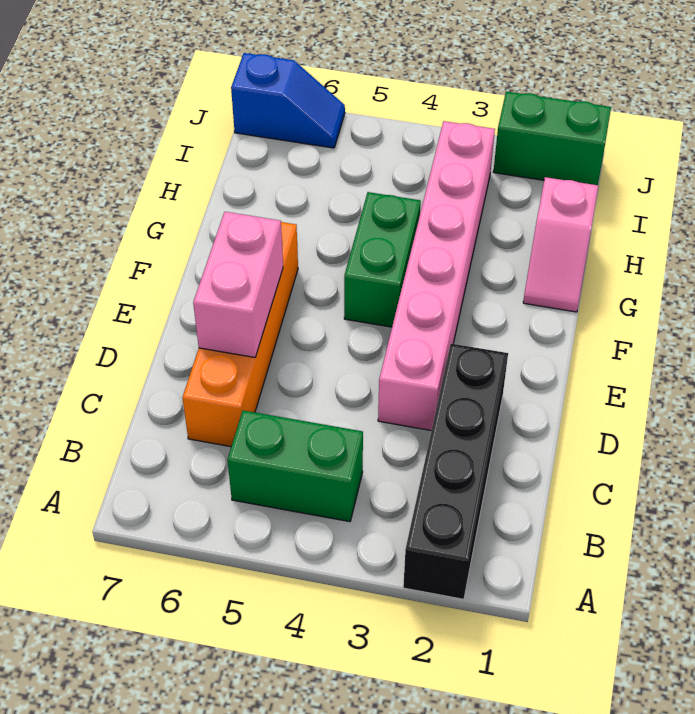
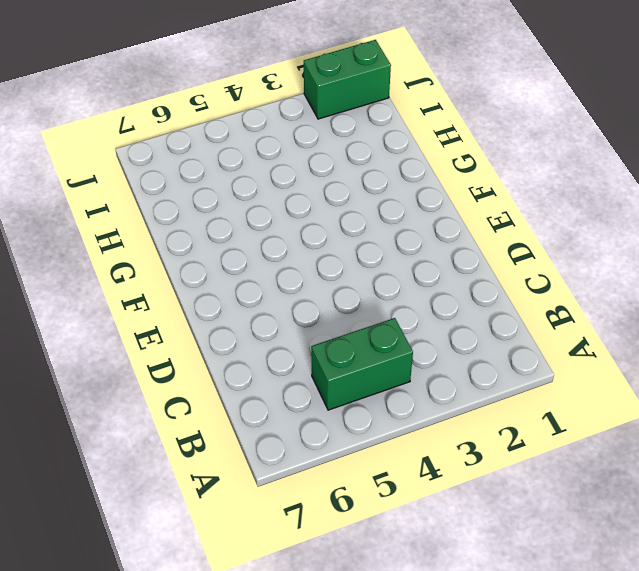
none -> black brick A2:D2 level 1
none -> orange brick C6:F6 level 1

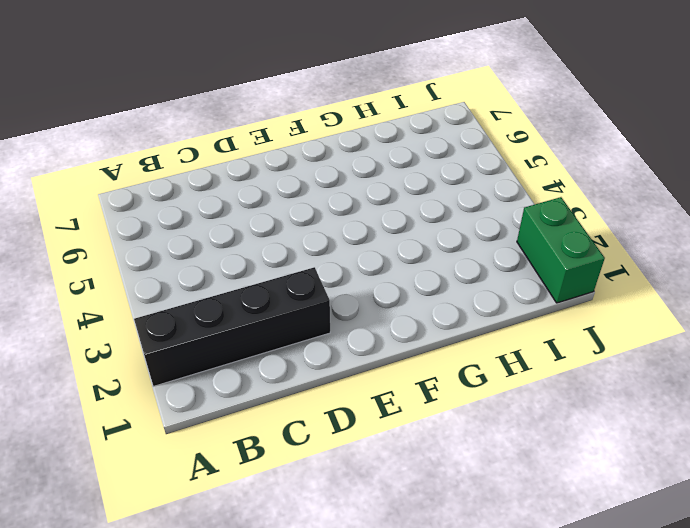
none -> green brick B4:B5 level 1
none -> orange brick C6:F6 level 1

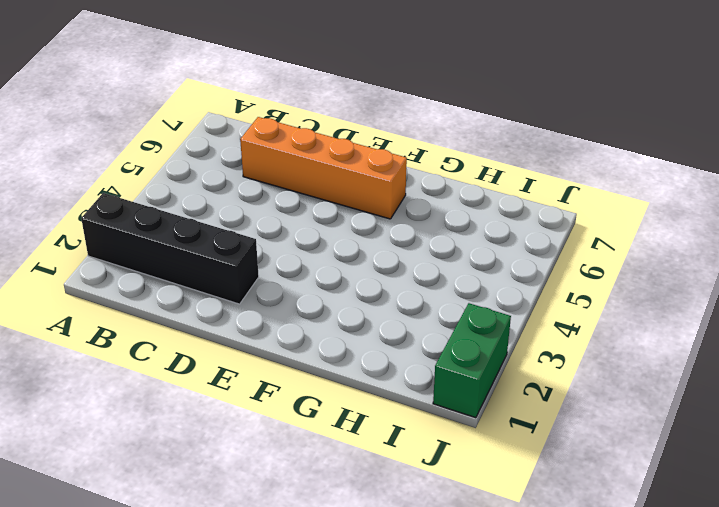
none -> green brick B4:B5 level 1
none -> pink brick D3:I3 level 1

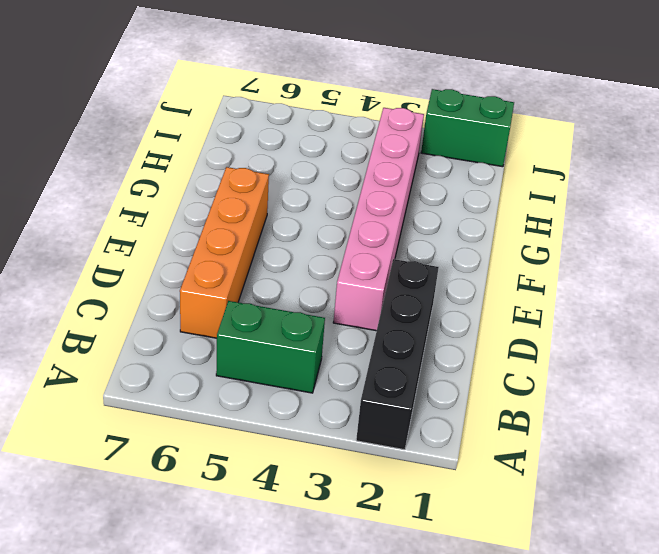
none -> green brick F4:G4 level 1
none -> pink slope G1:H1 level 1 top H

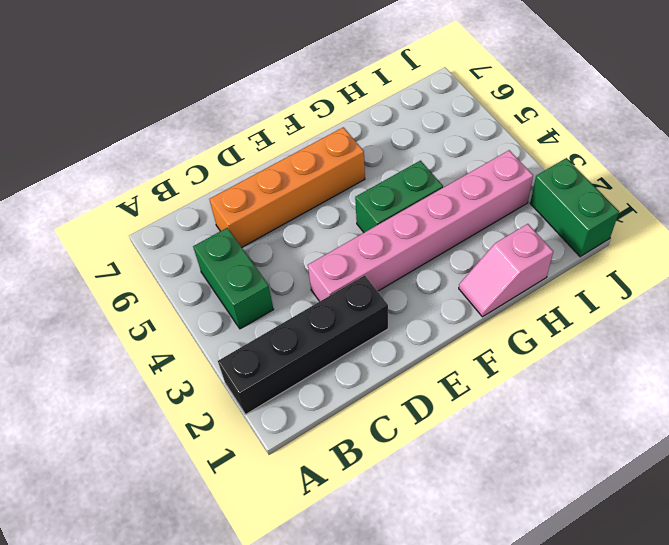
none -> blue slope J6:J7 level 1 top 7
none -> pink brick D6:E6 level 2

